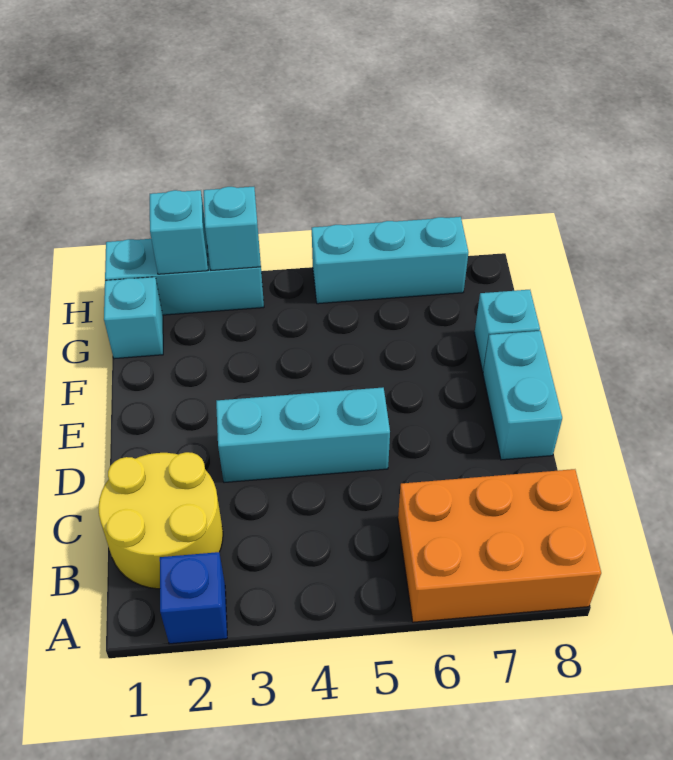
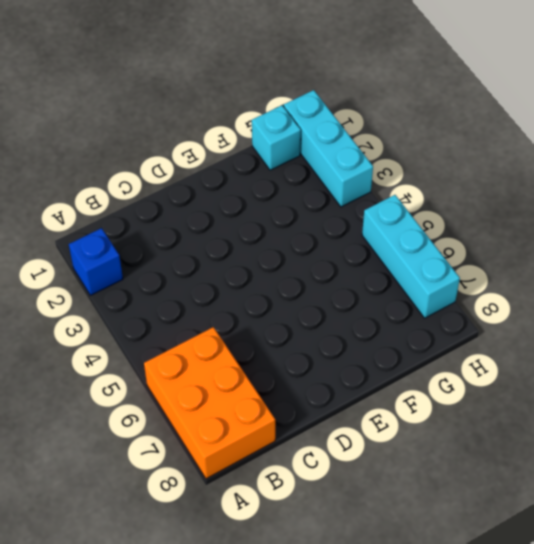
none -> yellow round brick B1:C2 level 1
none -> cyan brick D3:D5 level 1

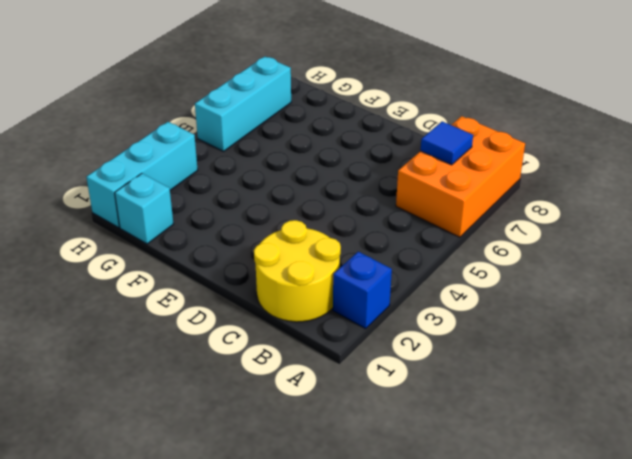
blue tile B7 level 2 -> none
none -> cyan brick D3:D5 level 1
none -> cyan brick D8:E8 level 1

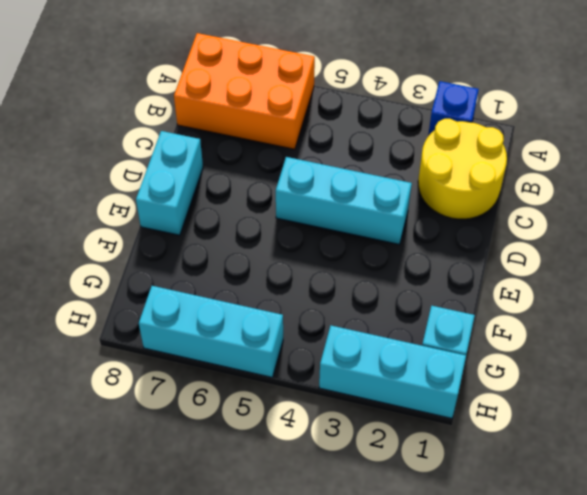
none -> cyan brick F8 level 1
none -> cyan brick H2 level 2

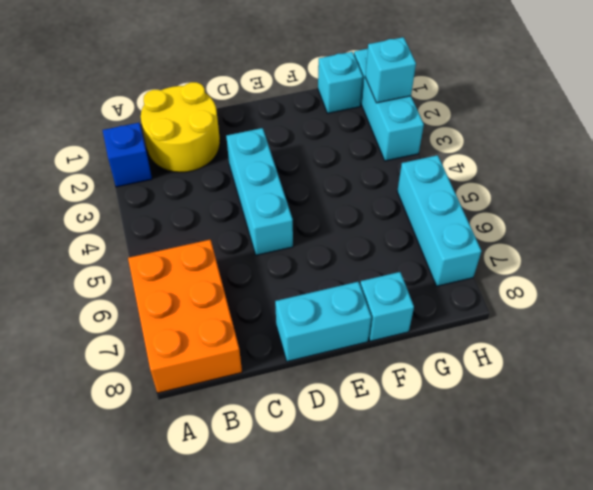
none -> cyan brick H3 level 2

